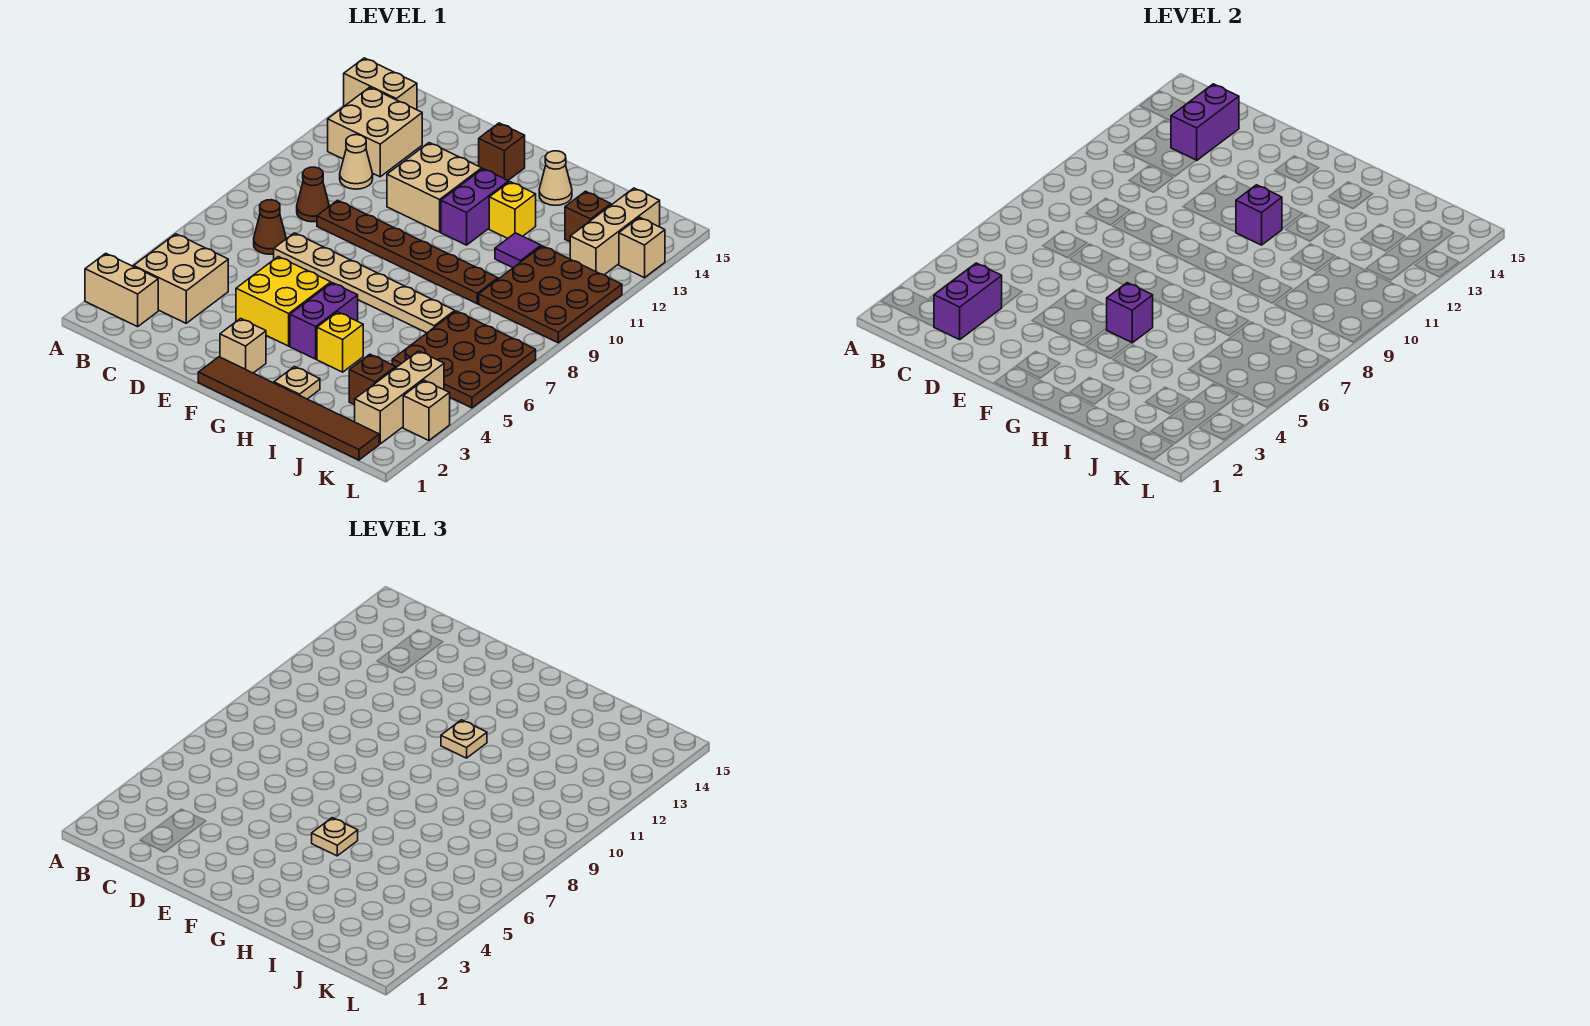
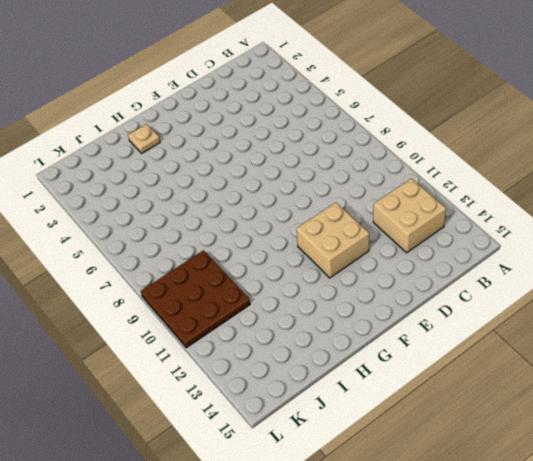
none -> tan brick A2:B2 level 1
none -> tan brick A14:B14 level 1
none -> tan brick B3:C4 level 1
none -> brown cone C7 level 1

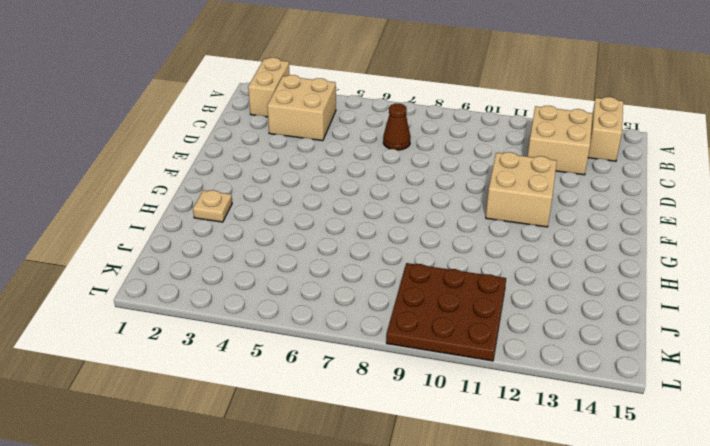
none -> brown cone C9 level 1
none -> tan cone C11 level 1
none -> tan plate D7:I7 level 1
none -> brown plate D9:I9 level 1

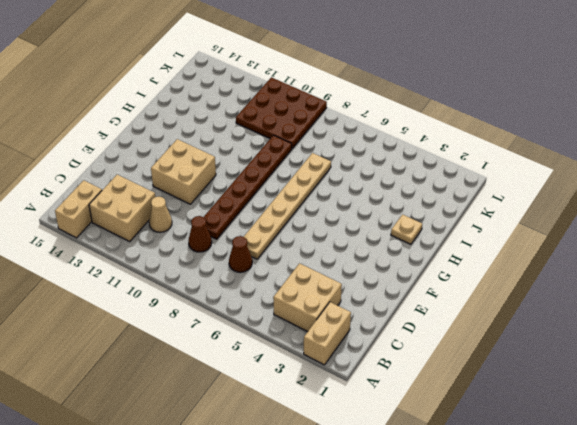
none -> yellow brick E4:F5 level 1
none -> brown tile F1:K1 level 1
none -> tan brick F2 level 1
none -> brown brick F14 level 1

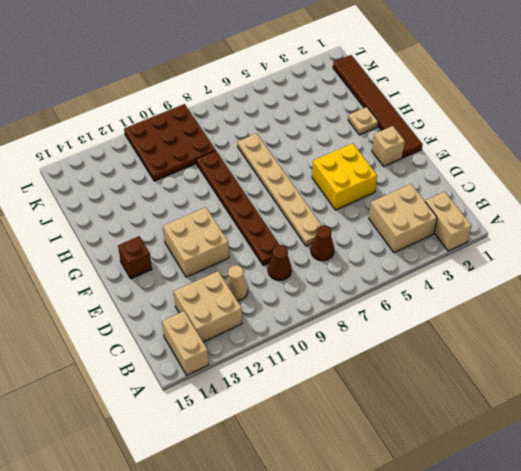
none -> purple brick G4:G5 level 1
none -> purple brick G11:G12 level 1
none -> yellow brick H4 level 1
none -> yellow brick H12 level 1

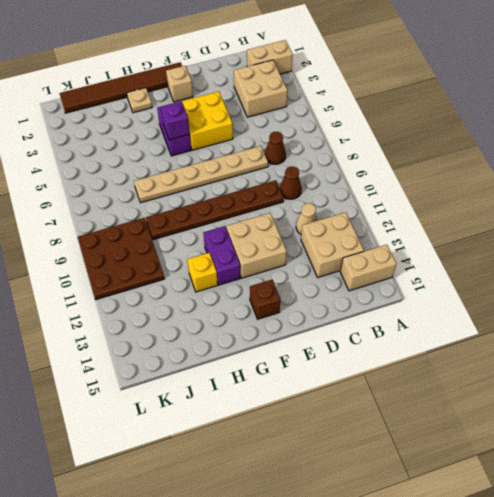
none -> yellow brick H4 level 1
none -> tan cone H14 level 1
none -> purple tile I11 level 1
none -> brown brick J3 level 1

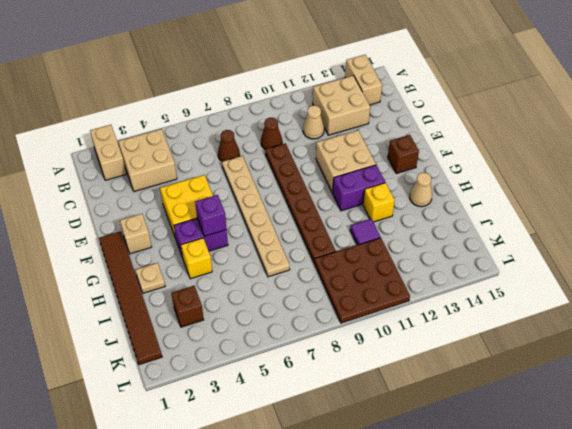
none -> brown plate J5:L7 level 1
none -> brown brick J13 level 1
none -> tan brick K2:K4 level 1
none -> tan brick K12:K14 level 1

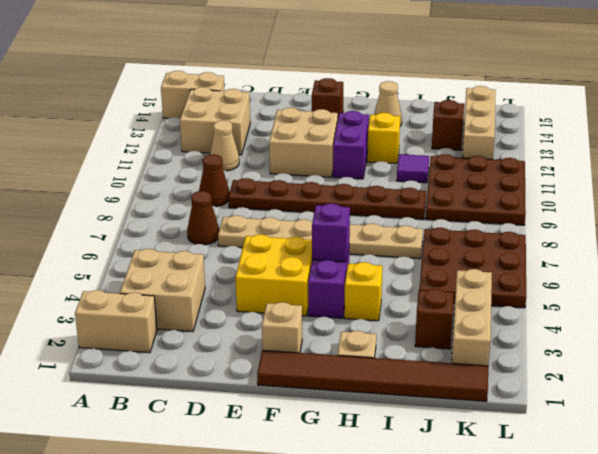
none -> tan brick L3 level 1
none -> tan brick L13 level 1
none -> purple brick C2:C3 level 2
none -> purple brick C13:C14 level 2

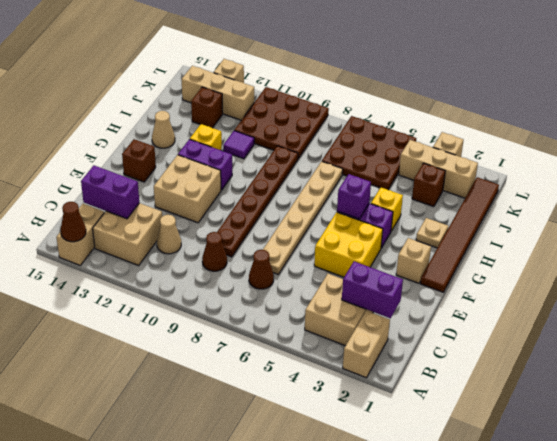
brown cone A14 level 2 -> none
none -> purple brick G11 level 2
none -> tan plate G5 level 3
none -> tan plate G11 level 3

